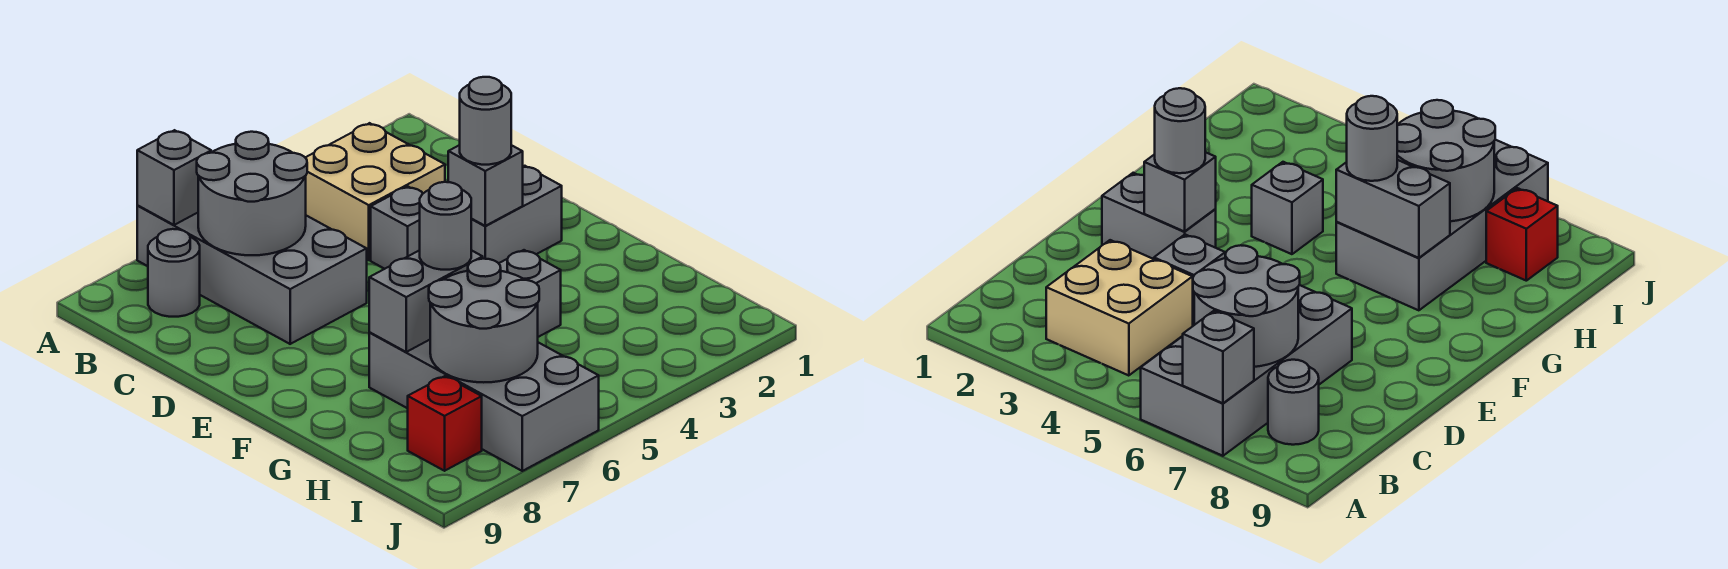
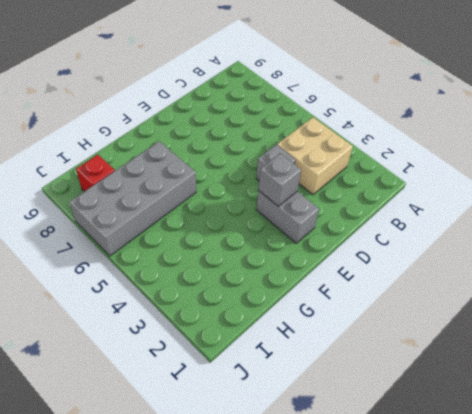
none -> grey brick A6:D7 level 1
none -> grey round brick B8 level 1
none -> grey brick G4 level 1

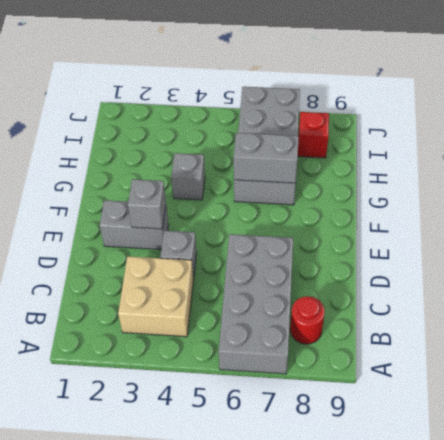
red round brick B8 level 1 -> grey round brick B8 level 1
none -> grey brick A7 level 2
none -> grey round brick B6:C7 level 2
none -> grey round brick H6:I7 level 2

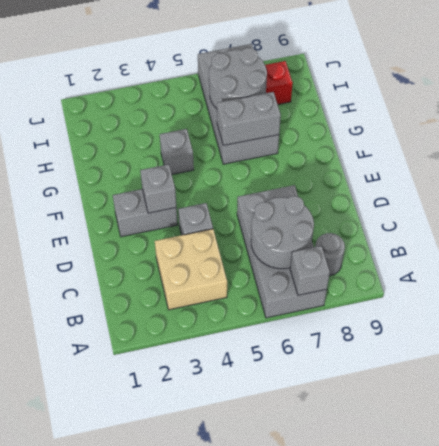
none -> grey round brick E3 level 3
none -> grey round brick G6 level 3

